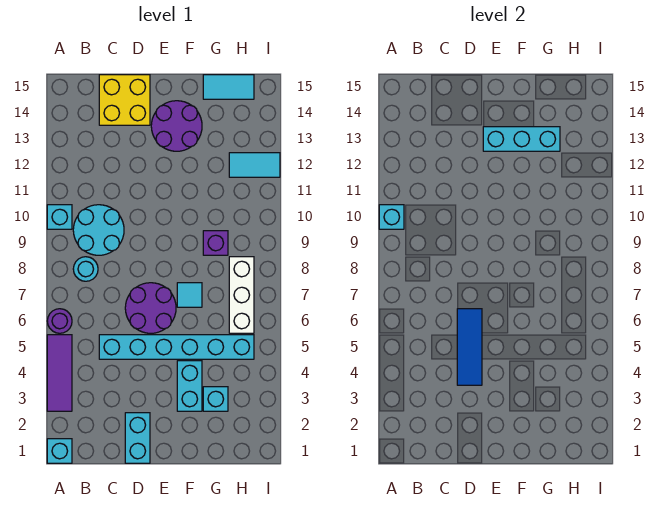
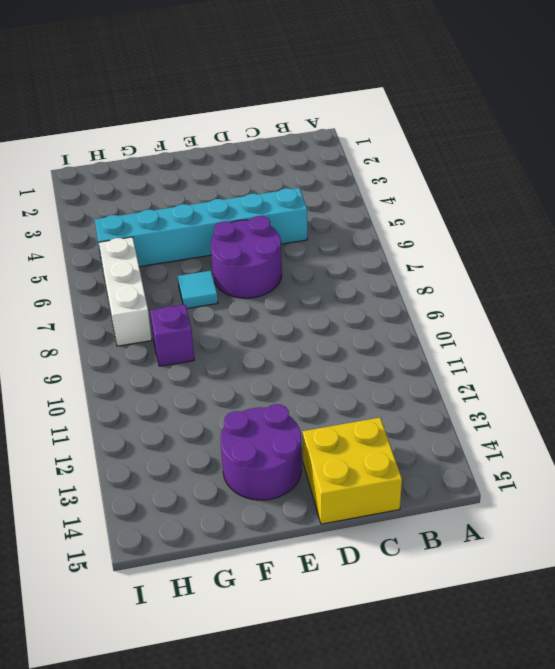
none -> cyan brick A1 level 1
none -> purple tile A3:A5 level 1
none -> purple round brick A6 level 1

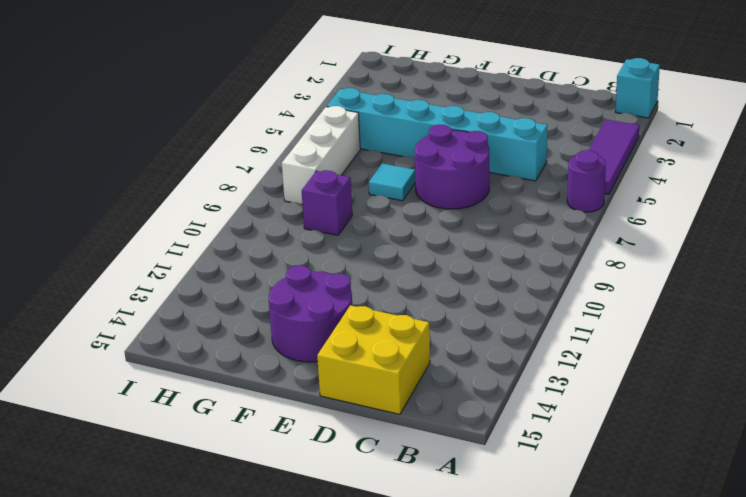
none -> cyan brick A10 level 1
none -> cyan round brick B8 level 1
none -> cyan round brick B9:C10 level 1

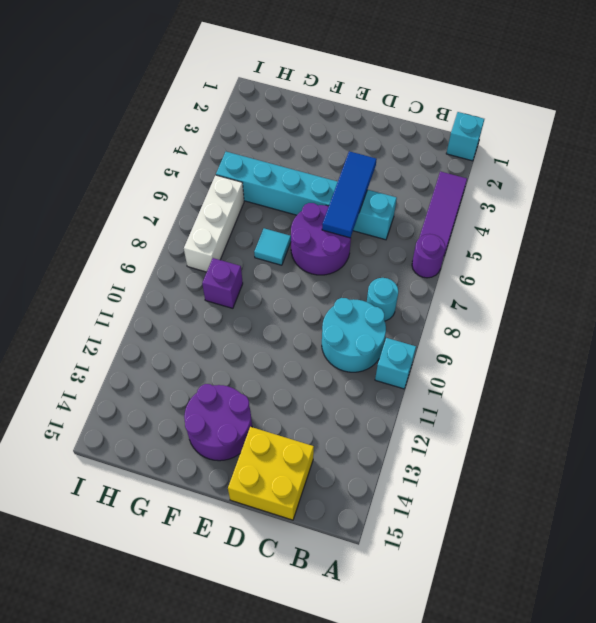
none -> cyan brick D1:D2 level 1
none -> cyan brick F3:F4 level 1
none -> cyan brick G3 level 1

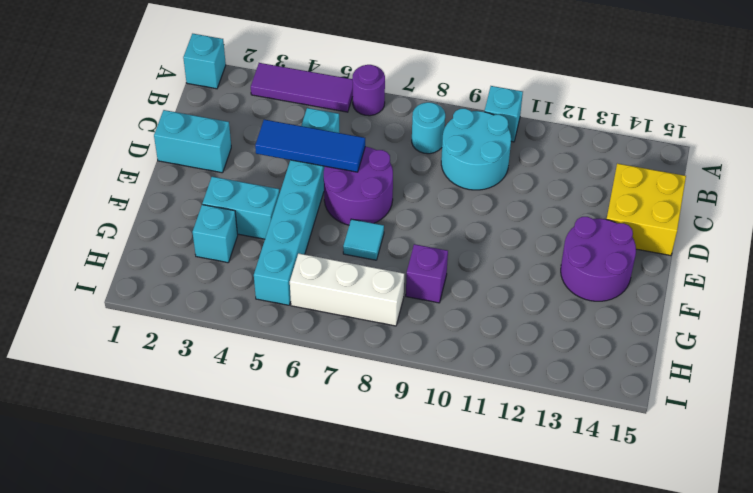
none -> cyan tile G15:H15 level 1
none -> cyan tile H12:I12 level 1
none -> cyan brick A10 level 2

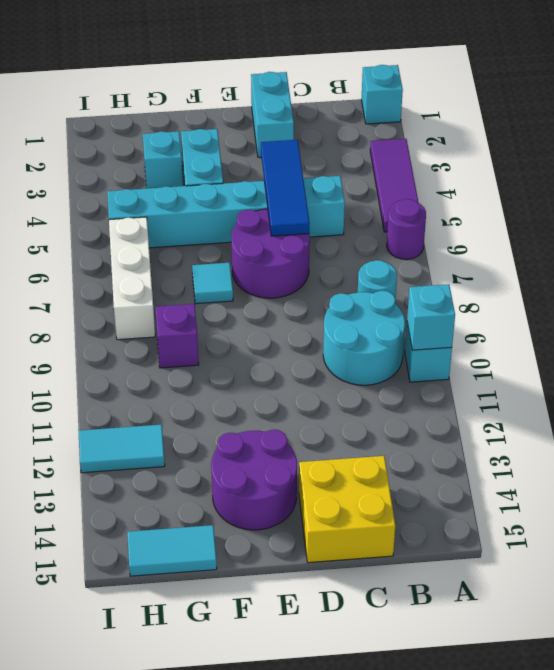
none -> cyan brick E13:G13 level 2

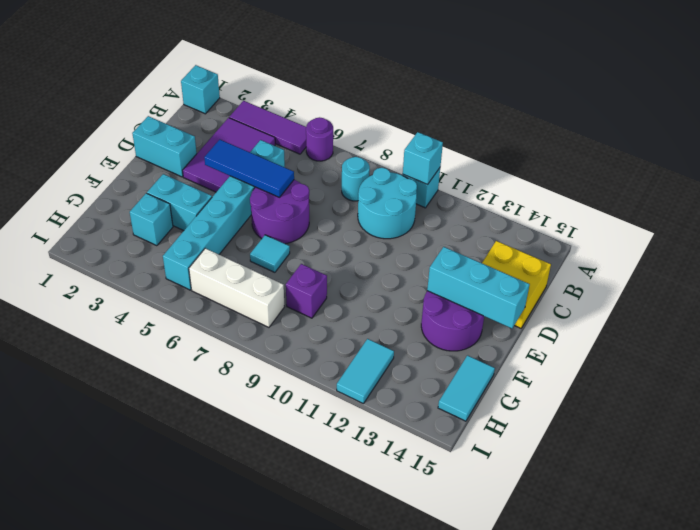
purple tile B3:D4 level 1 -> none
cyan brick E13:E15 level 2 -> cyan brick E13:G13 level 2

